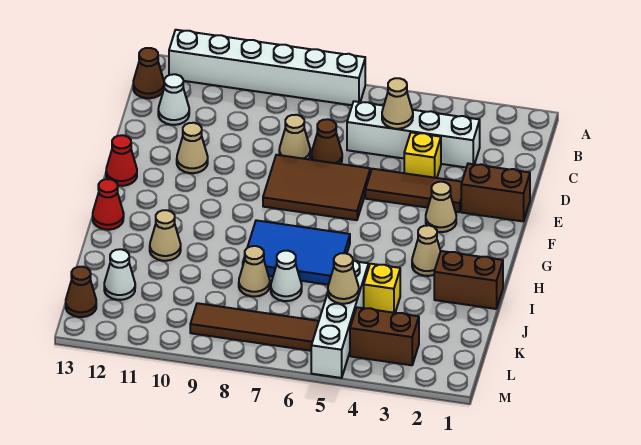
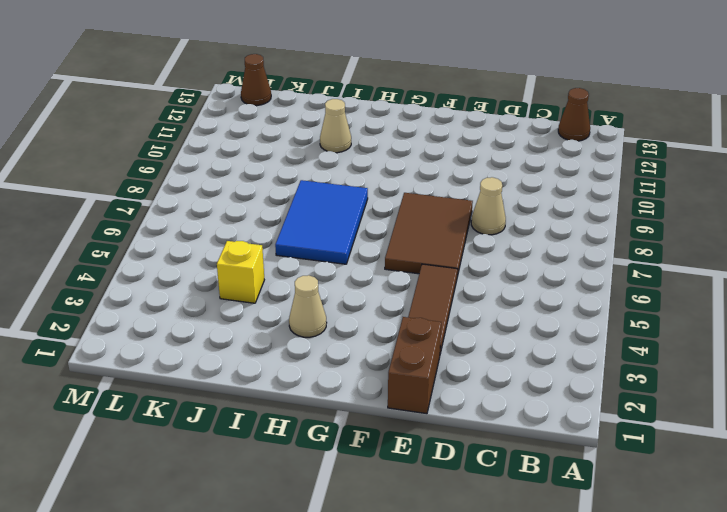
none -> white brick A7:A12 level 1
none -> white brick C3:C6 level 1
none -> white cone C12 level 1

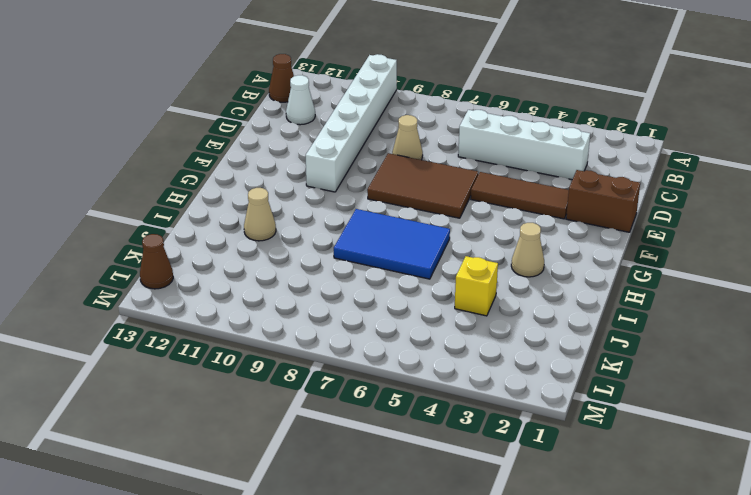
white brick A10:F10 level 1 -> white brick A7:A12 level 1
none -> yellow brick D4 level 1
none -> brown cone D7 level 1
none -> tan cone E11 level 1

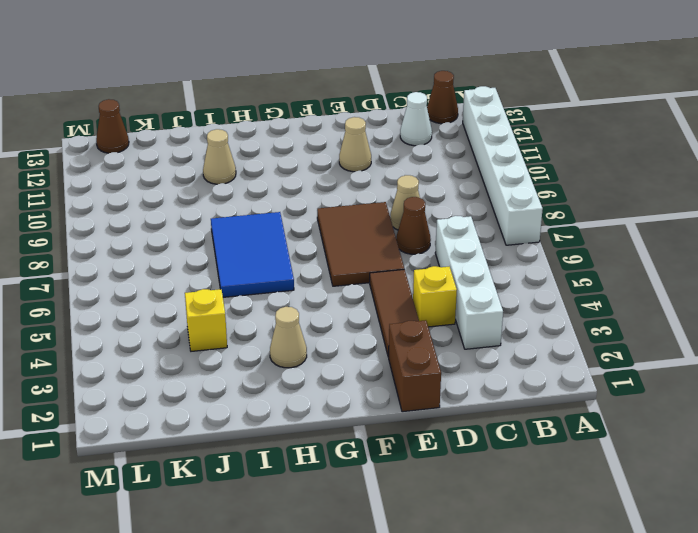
none -> tan cone F3 level 1
none -> red cone F13 level 1
none -> red cone H13 level 1

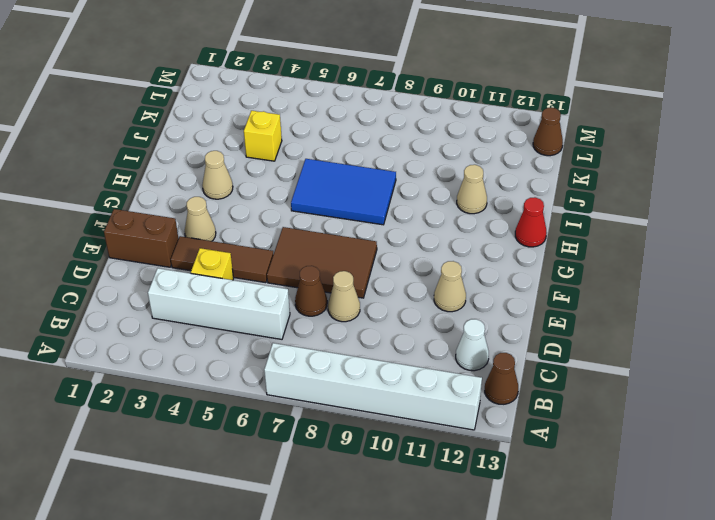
none -> red cone F13 level 1
none -> brown brick I1:I2 level 1
none -> white brick J5:M5 level 1

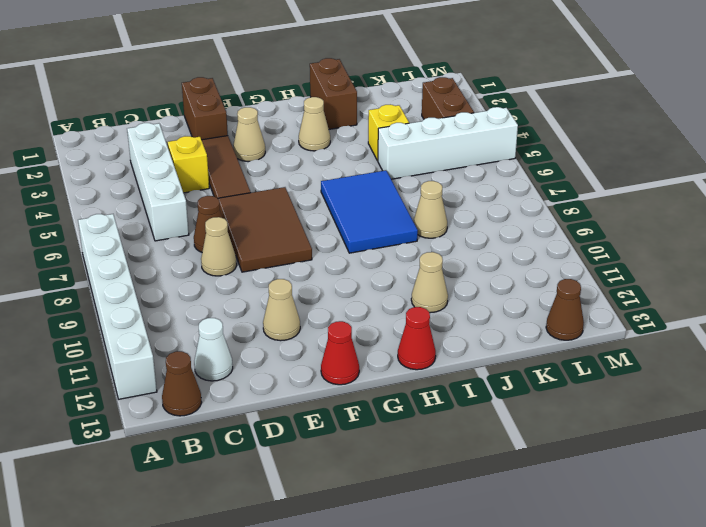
none -> white cone J7 level 1
none -> white cone K12 level 1
none -> brown tile L6:L9 level 1

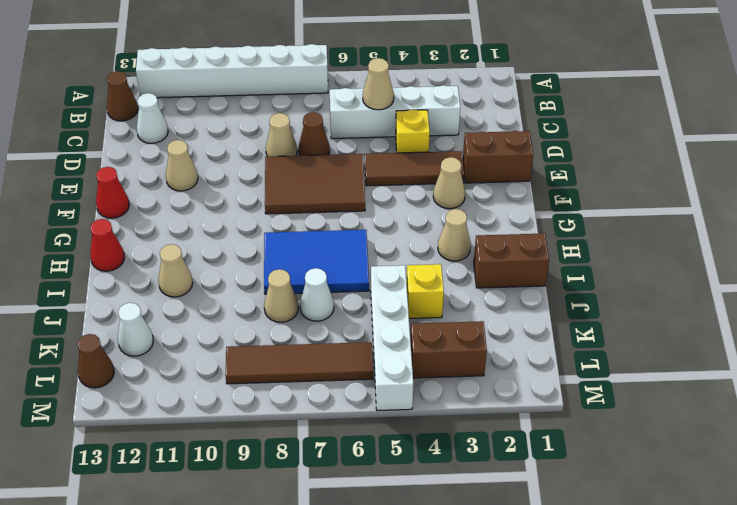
none -> tan cone K5 level 2

